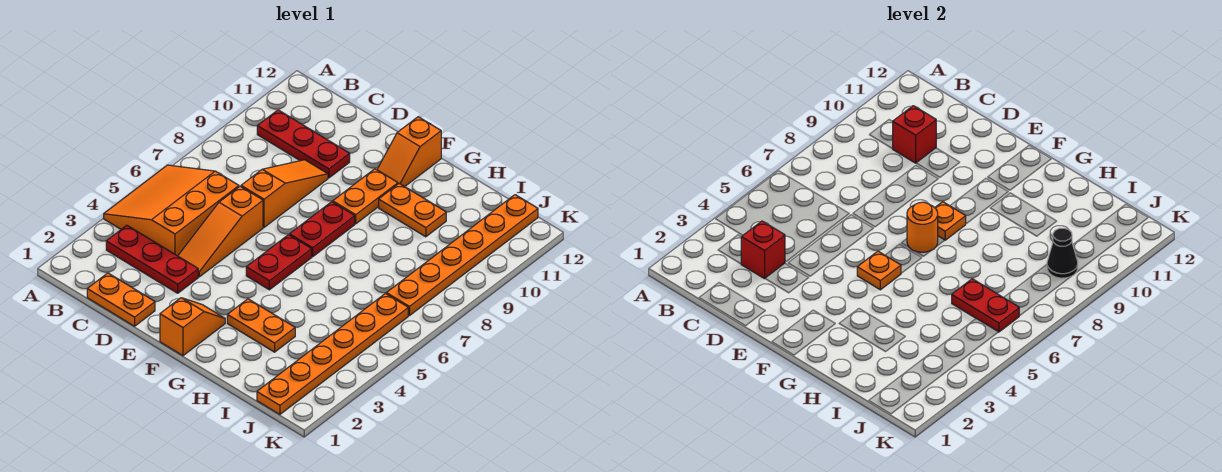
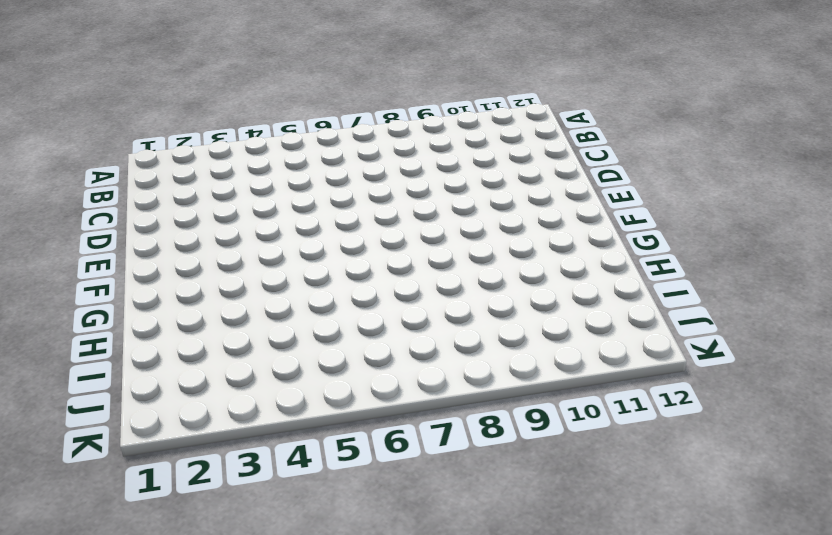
none -> orange slope A4:C6 level 1 top C
none -> red plate B3:D3 level 1
none -> red plate B10:D10 level 1

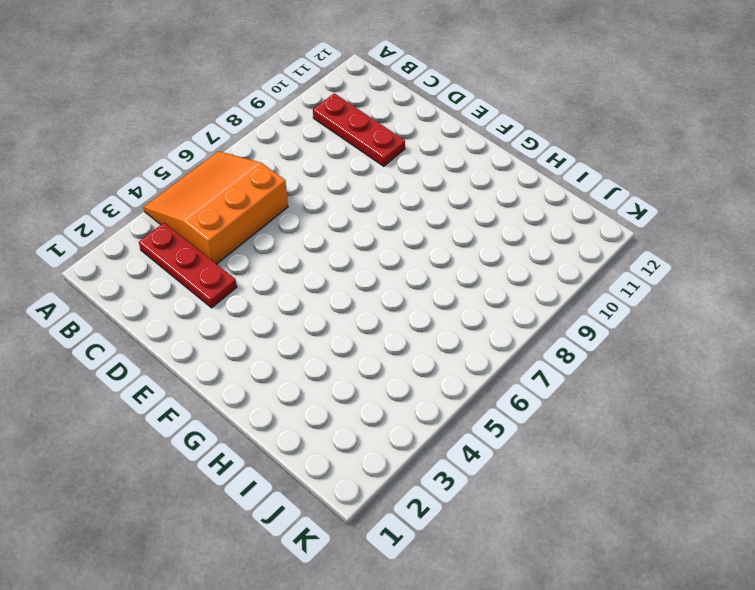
none -> orange plate C1:D1 level 1
none -> orange slope D4:D6 level 1 top 6
none -> orange slope D7:D9 level 1 top 7

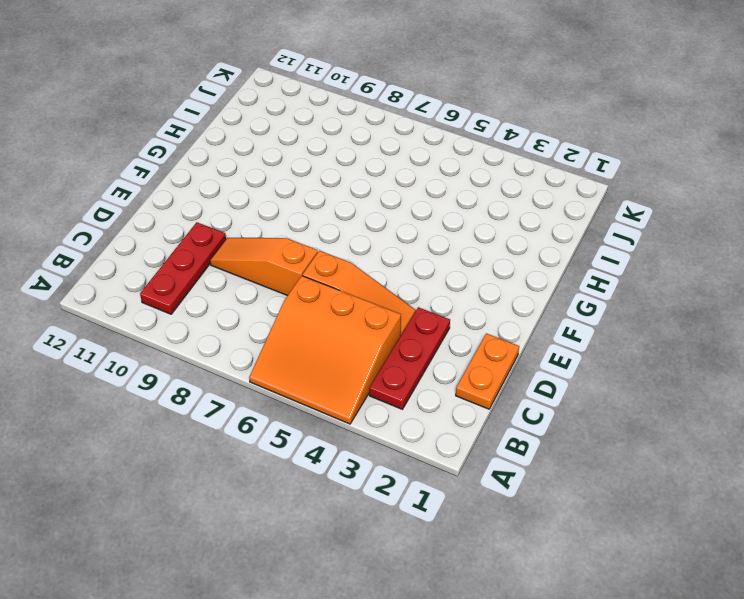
none -> orange slope F1:F2 level 1 top 1
none -> red plate F5:F6 level 1
none -> red plate F7:F8 level 1

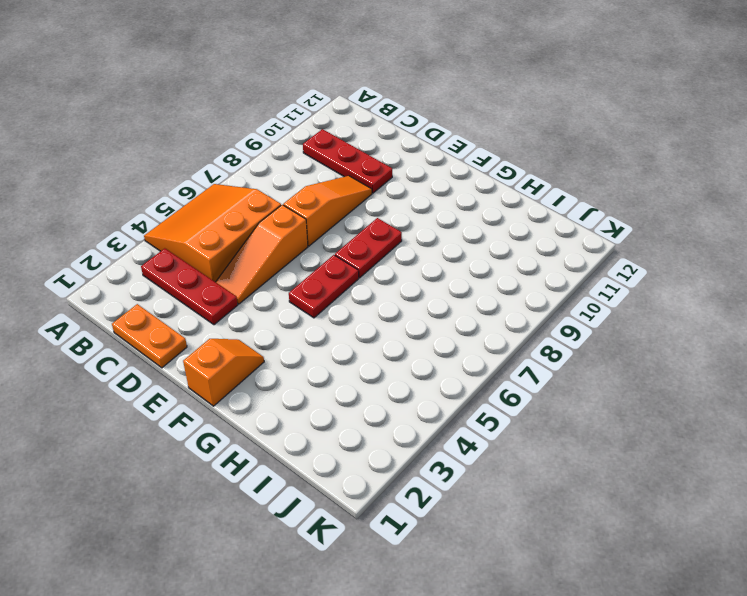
none -> orange plate F9:F10 level 1
none -> orange slope F11:F12 level 1 top 12
none -> orange plate G3:H3 level 1

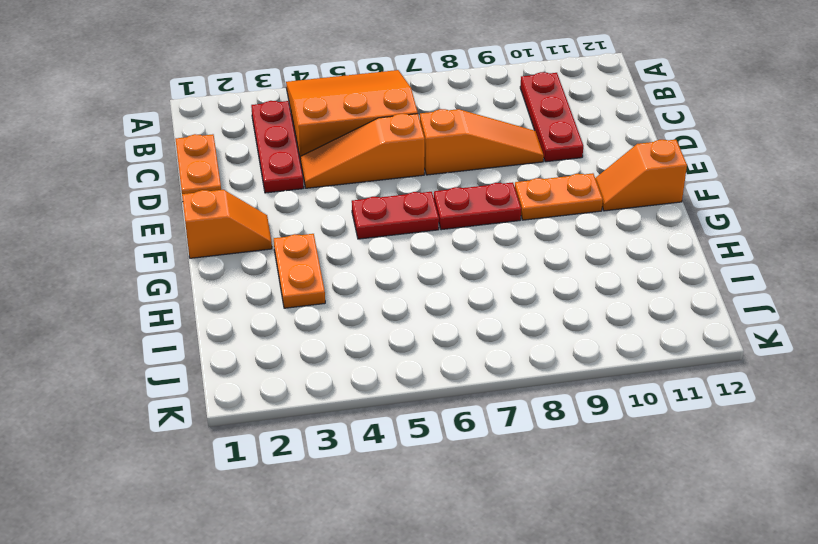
none -> orange plate G10:H10 level 1
none -> orange plate J1:J6 level 1
none -> orange plate J7:J12 level 1

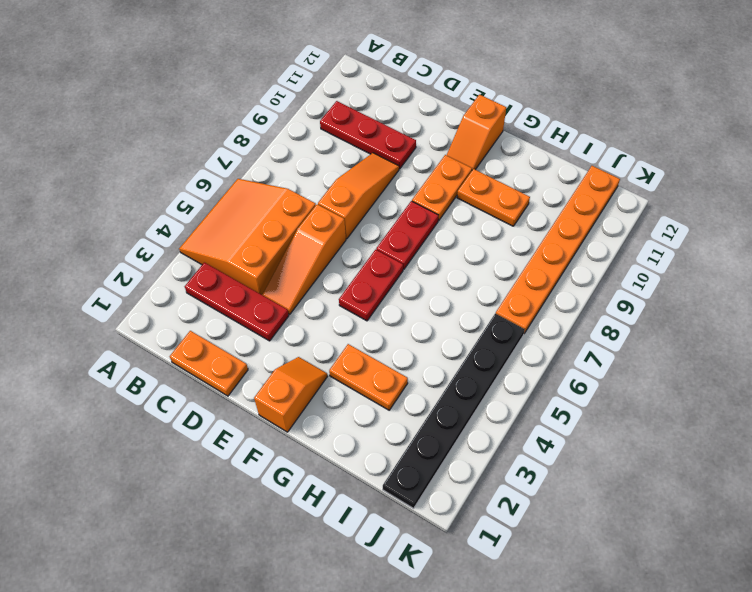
black plate J1:J6 level 1 -> orange plate J1:J6 level 1
none -> red brick C3 level 2
none -> red brick C10 level 2
none -> orange plate F5 level 2

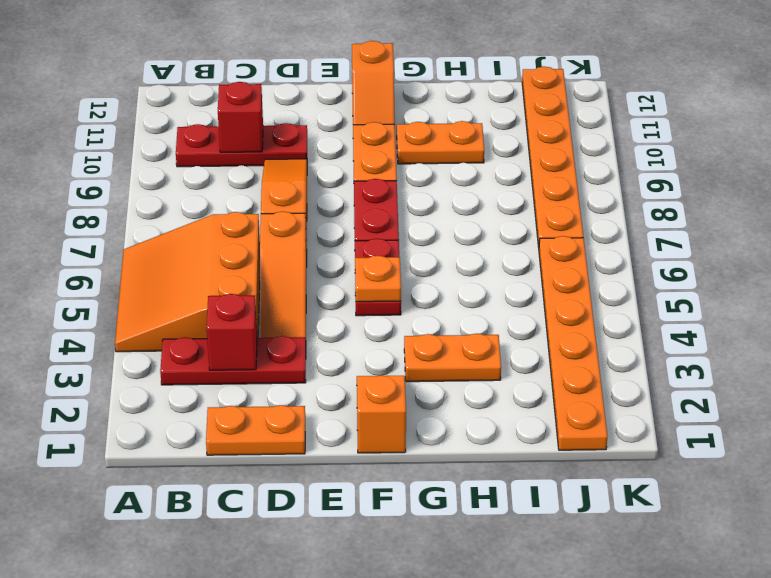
none -> orange round brick F7 level 2
none -> orange plate F8 level 2
none -> red plate I6:J6 level 2

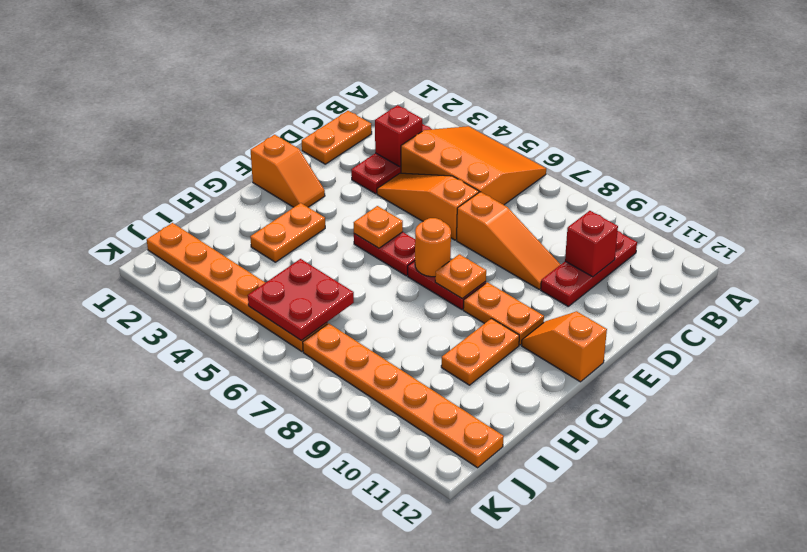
red plate I5:J6 level 2 -> red plate I6:J6 level 2
none -> black cone J9 level 2

